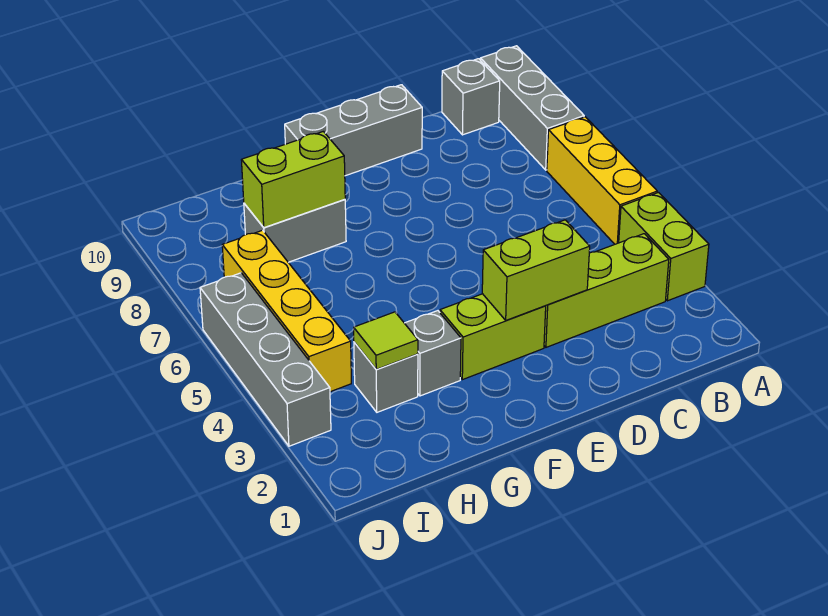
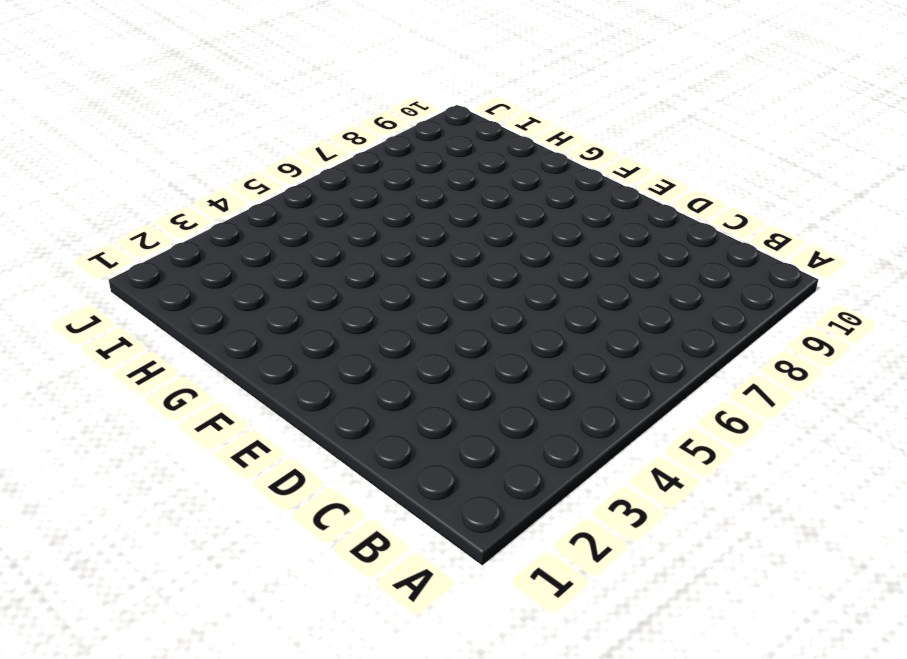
none -> lime brick A3:A4 level 1
none -> yellow brick A5:A7 level 1
none -> grey brick A8:A10 level 1

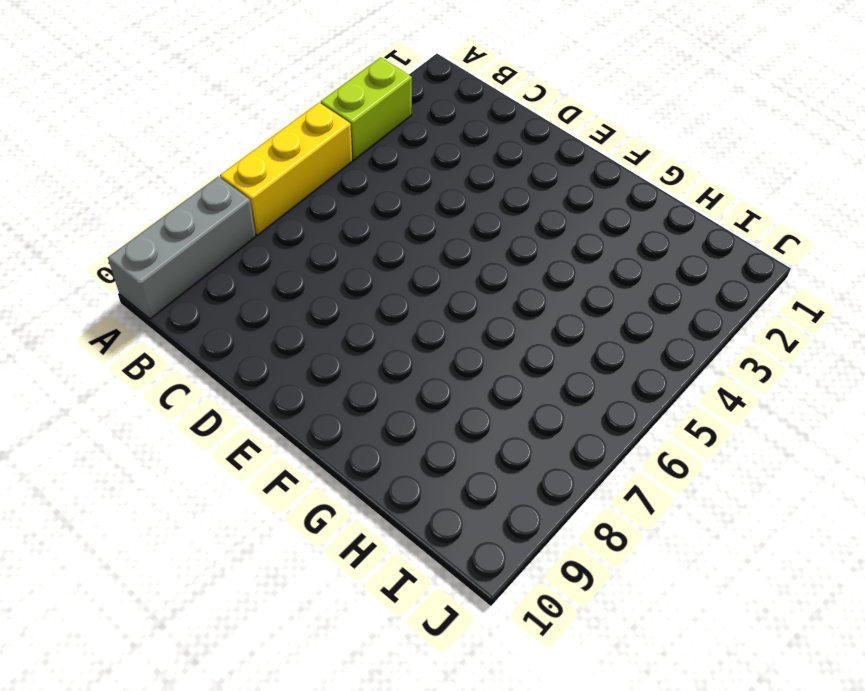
none -> lime brick B3:D3 level 1
none -> grey brick B10 level 1
none -> grey brick D10:F10 level 1

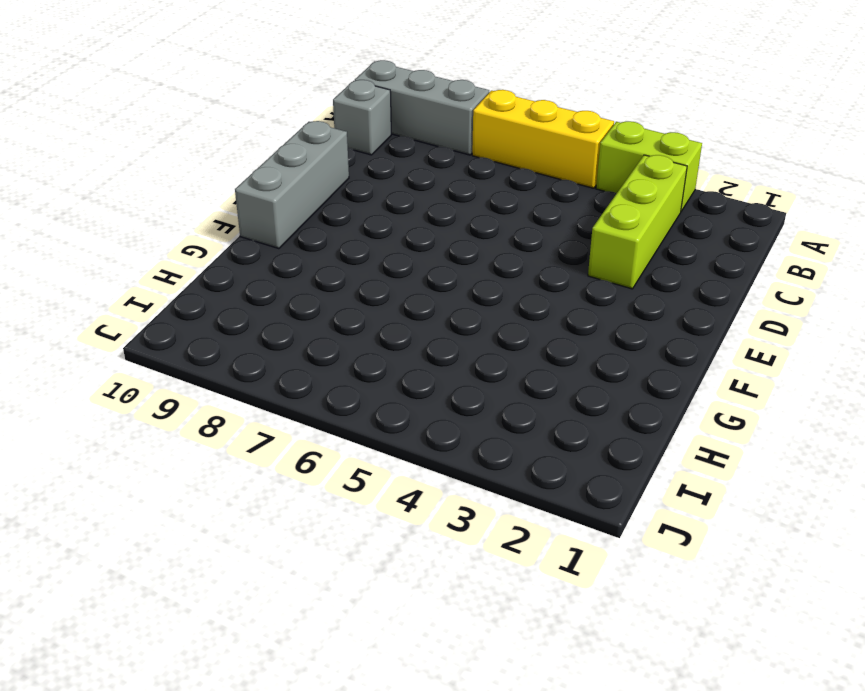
none -> lime brick E3:F3 level 1
none -> grey brick G3 level 1
none -> grey brick G8:H8 level 1

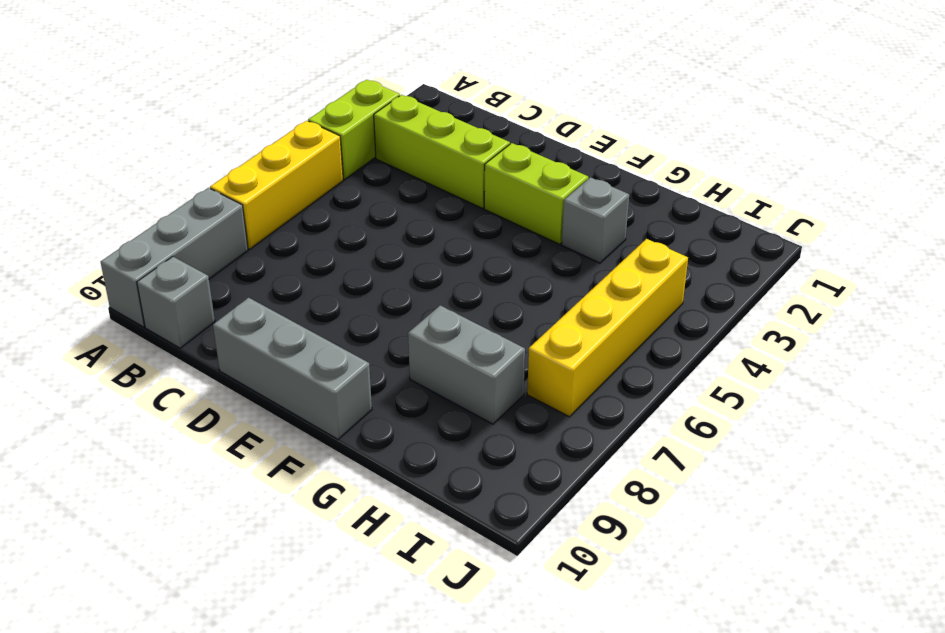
none -> grey brick H3 level 1
none -> grey brick J3:J6 level 1
none -> lime brick D3:E3 level 2

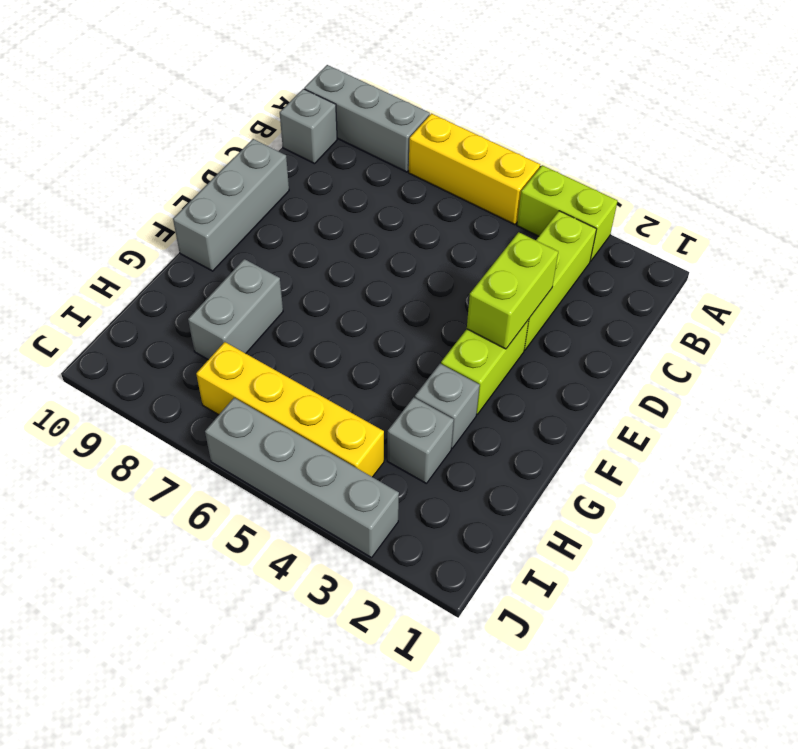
none -> lime brick G8:H8 level 2
none -> lime tile H3 level 2

